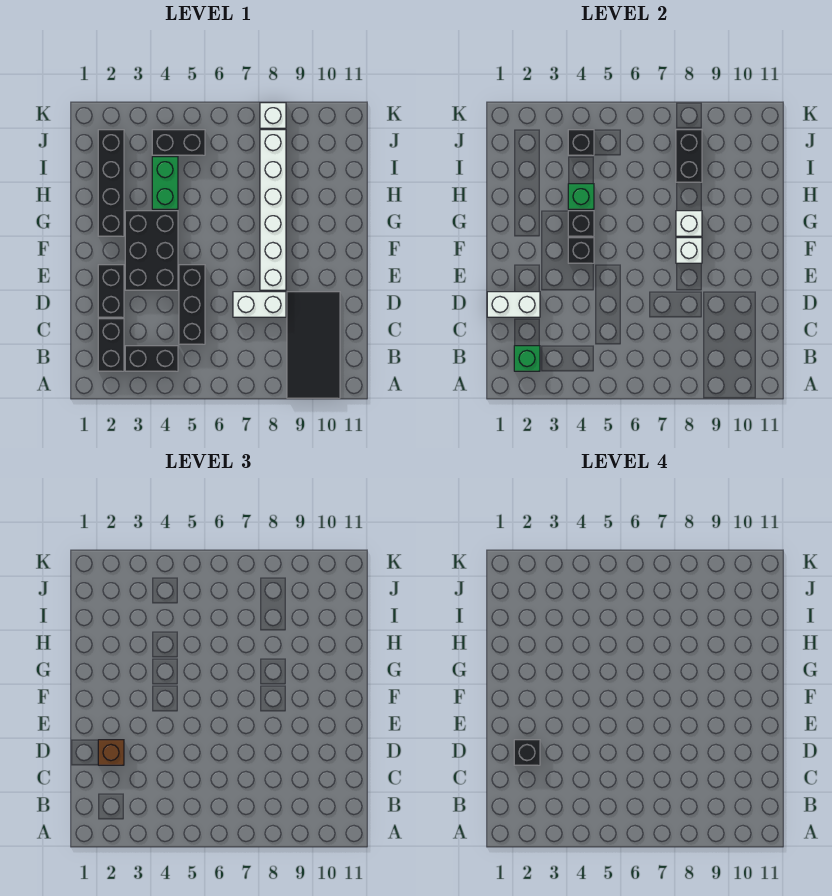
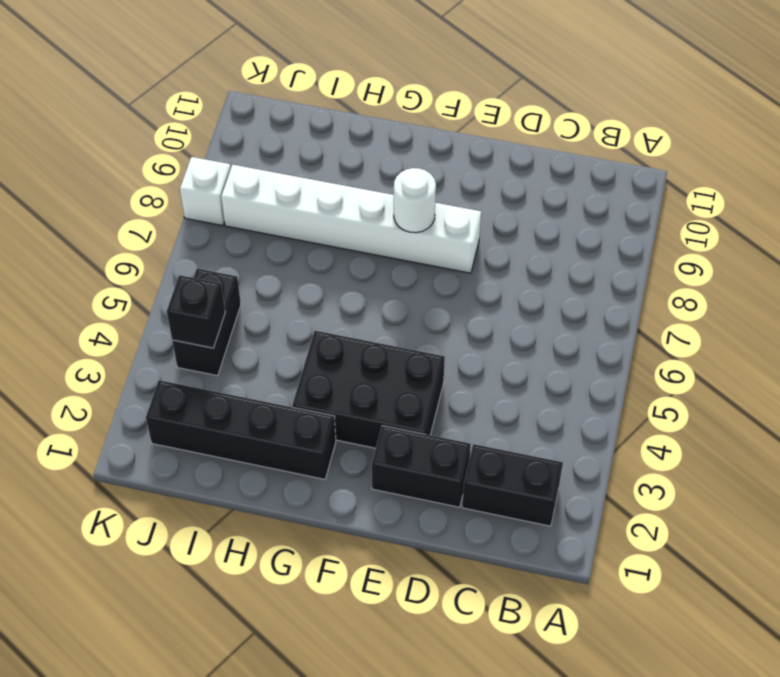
white round brick F8 level 2 -> white brick F8 level 2
none -> black tile A9:D10 level 1
none -> black brick B3:B4 level 1
none -> black brick C5:E5 level 1

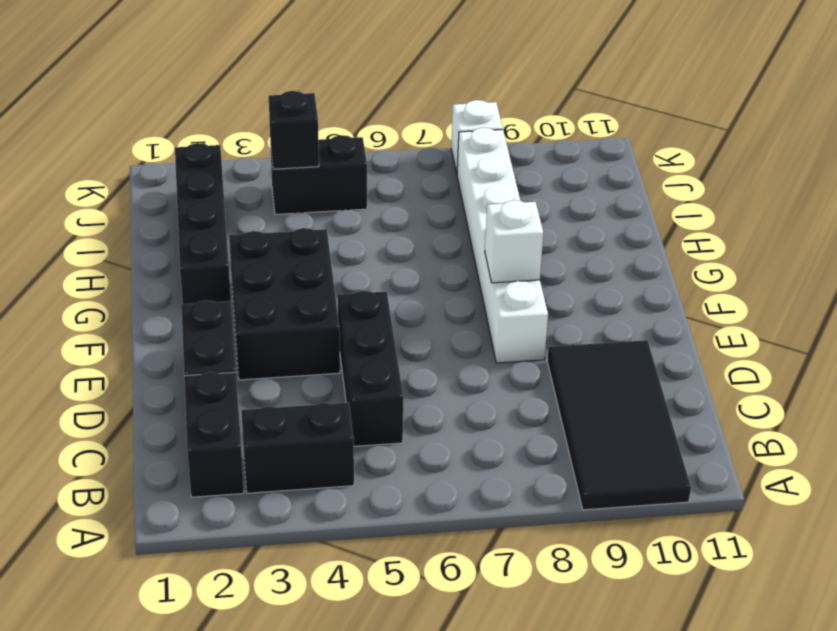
none -> white brick D7:D8 level 1
none -> green brick H4:I4 level 1
none -> green brick B2 level 2

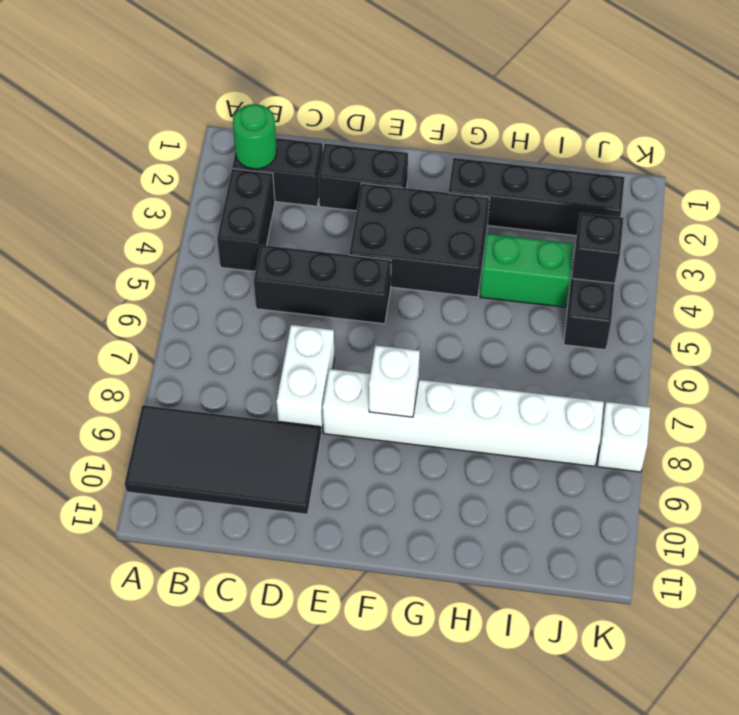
green round brick B2 level 2 -> green brick B2 level 2
none -> white brick D1:D2 level 2
none -> black brick F4 level 2
none -> black brick G4 level 2

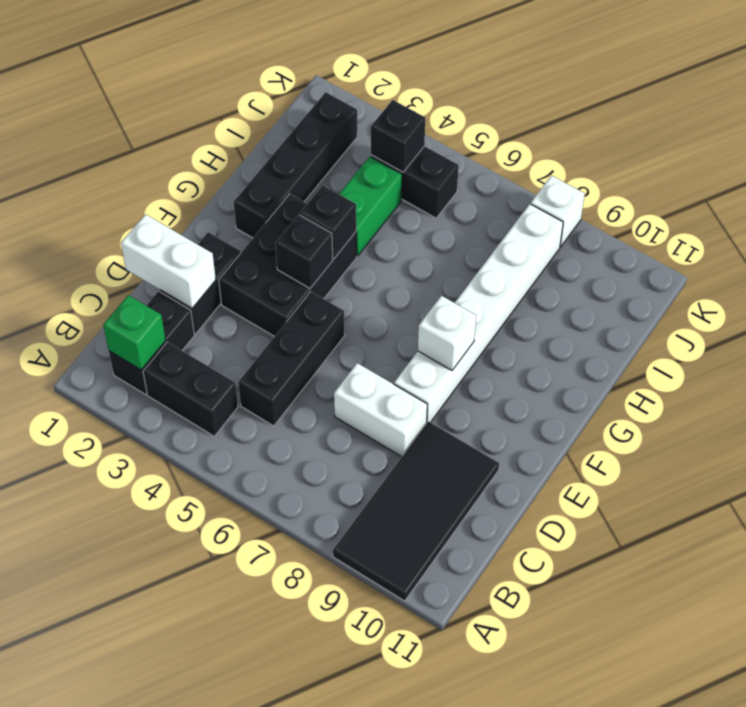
none -> white brick G8 level 2
none -> green brick H4 level 2
none -> black brick I8:J8 level 2

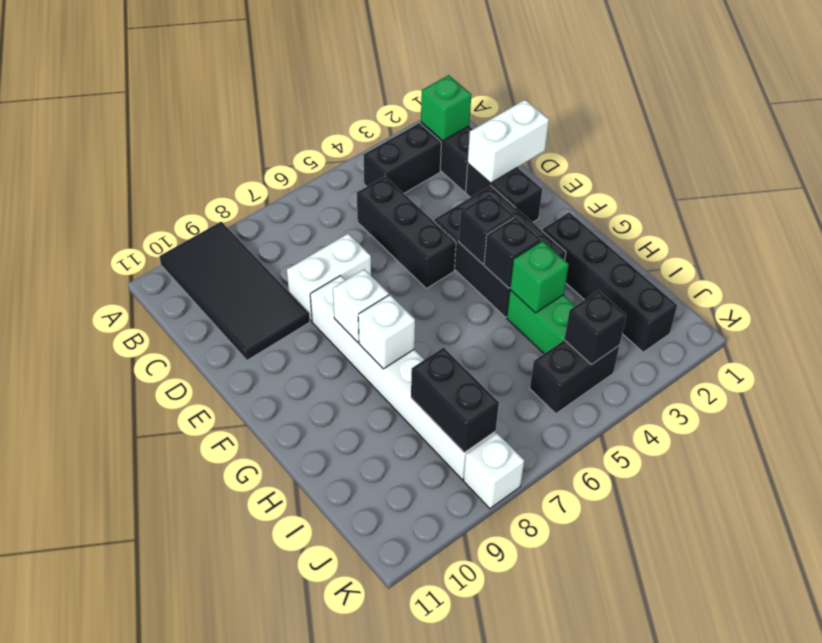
none -> brown brick D2 level 3
none -> black brick D2 level 4

